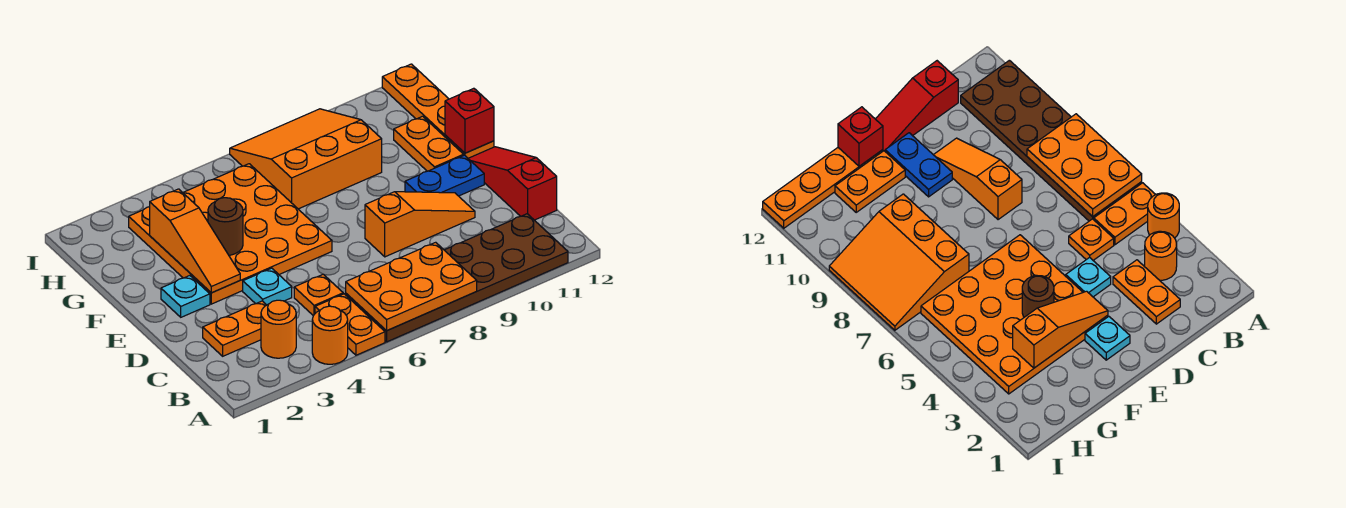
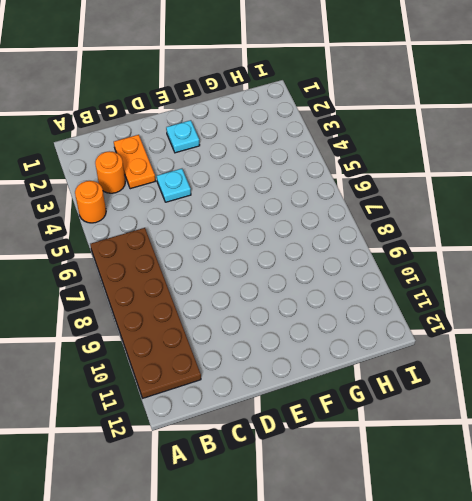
none -> orange plate A5:B5 level 1
none -> orange plate C5 level 1
none -> red slope C12:E12 level 1 top C

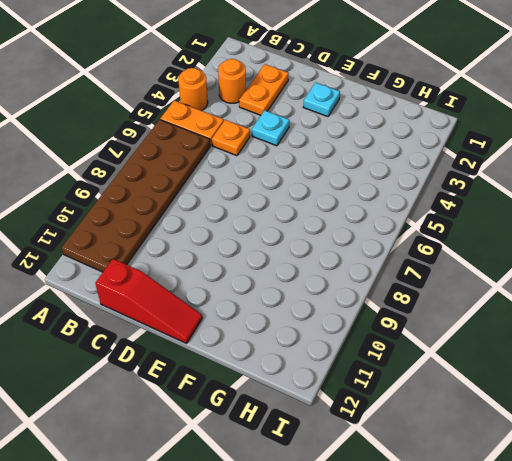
none -> orange slope D8:D10 level 1 top 8
none -> orange plate E3:H6 level 1
none -> blue plate E10:E11 level 1

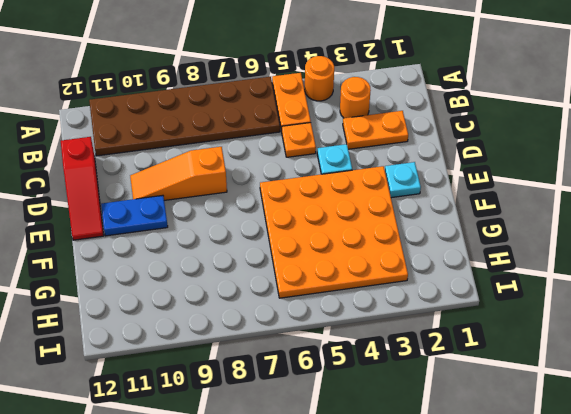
none -> orange plate F11:G11 level 1
none -> orange plate F12:I12 level 1
none -> orange slope G7:I9 level 1 top G

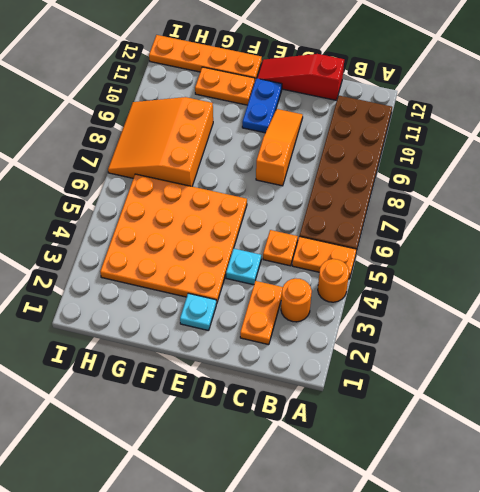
none -> orange plate A6:B8 level 2
none -> orange slope E3:G3 level 2 top G
none -> brown round brick F4 level 2

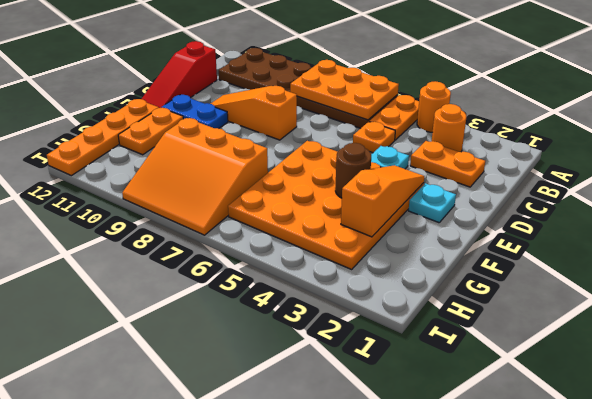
none -> red brick F12 level 2

